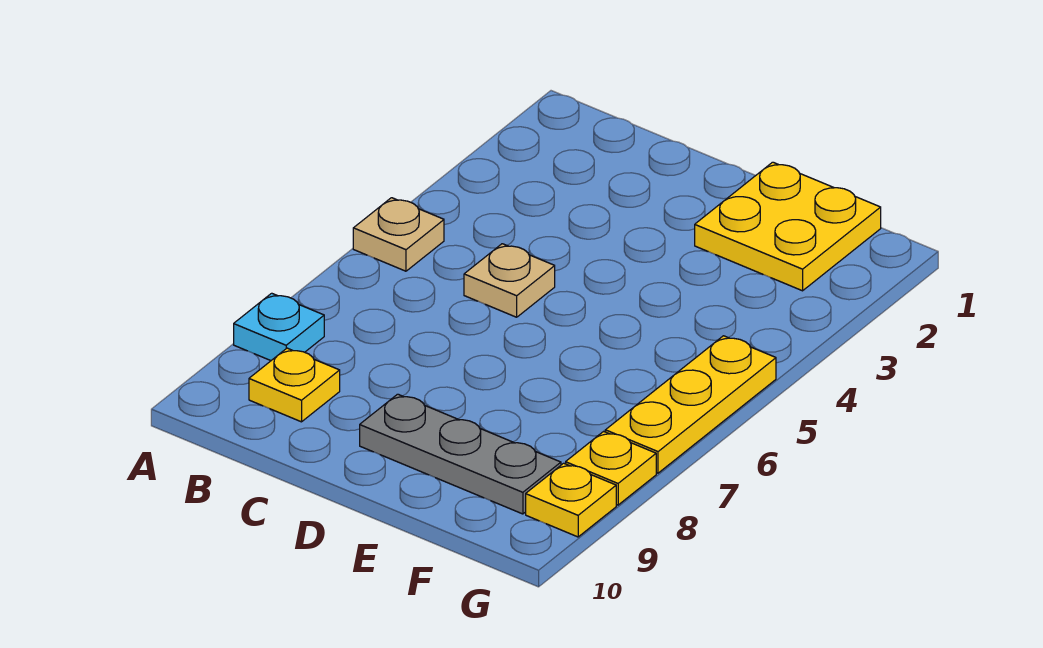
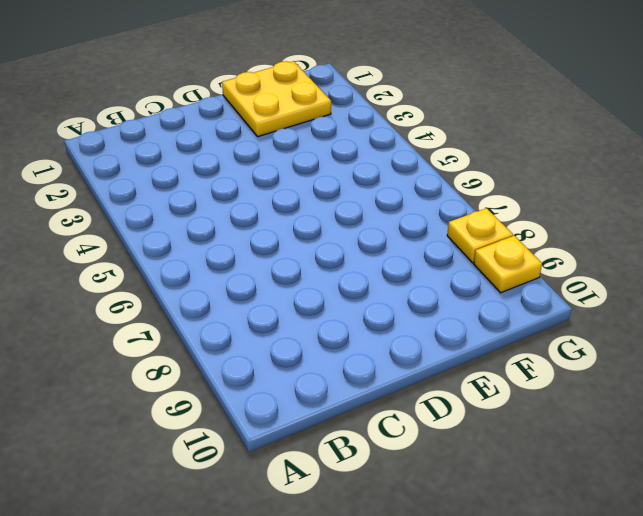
none -> tan plate A5 level 1
none -> cyan plate A8 level 1

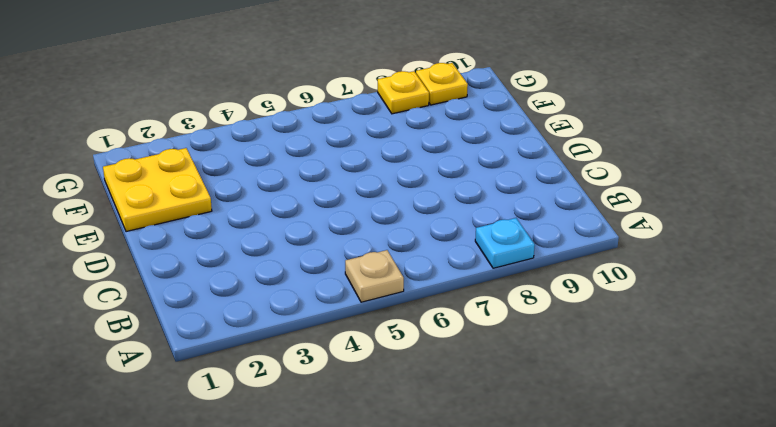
none -> yellow plate B9 level 1
none -> tan plate C5 level 1

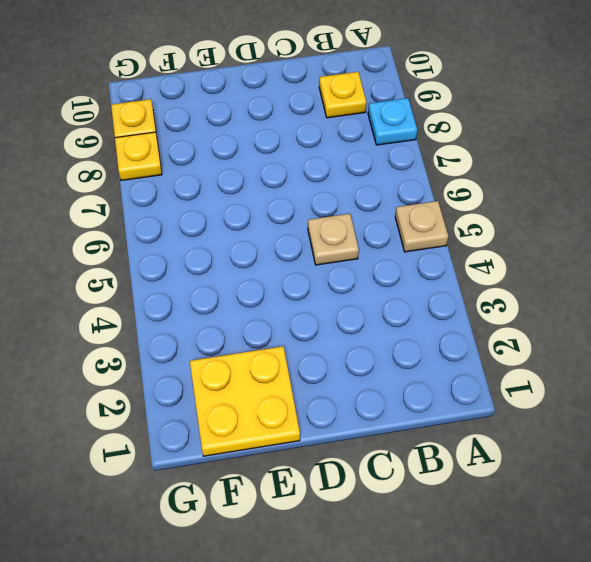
none -> grey plate D9:F9 level 1
none -> yellow plate G5:G7 level 1

